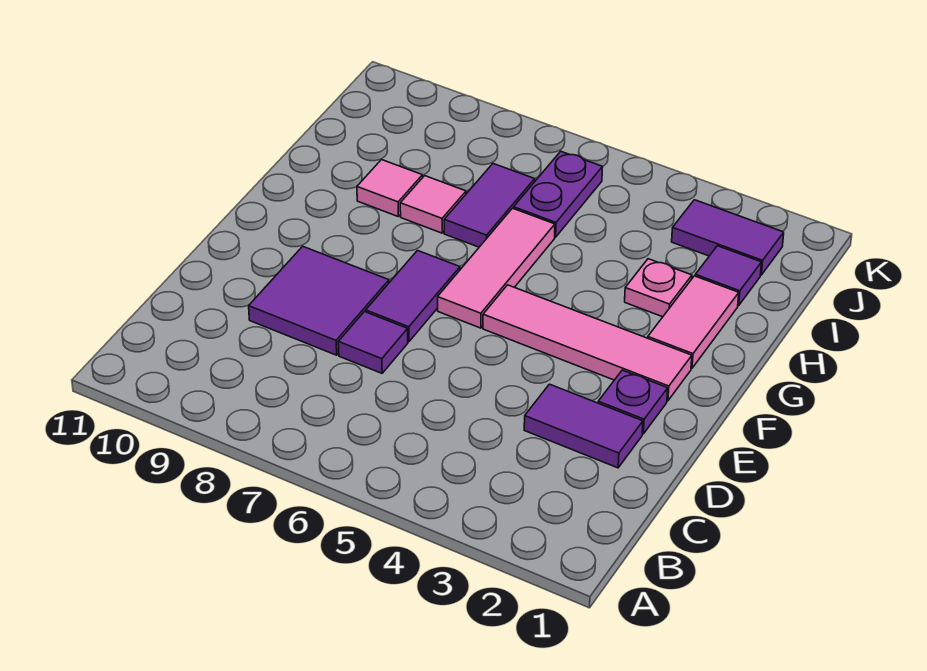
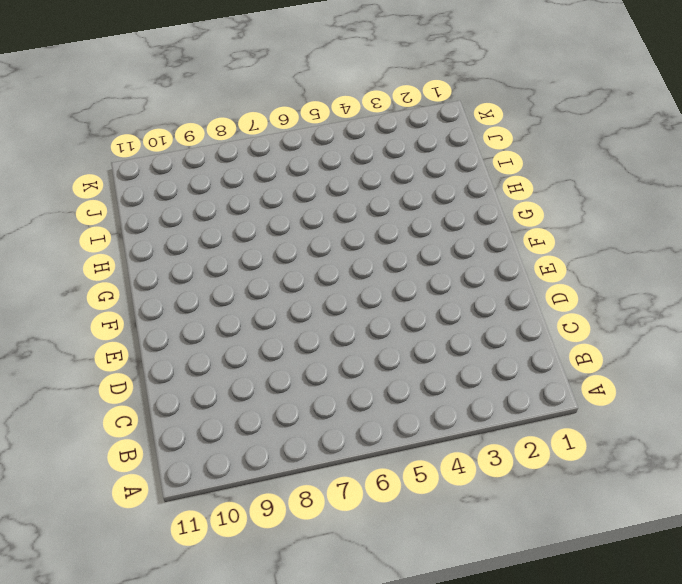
none -> purple tile D2:D3 level 1
none -> purple tile D7 level 1
none -> purple tile D8:E9 level 1

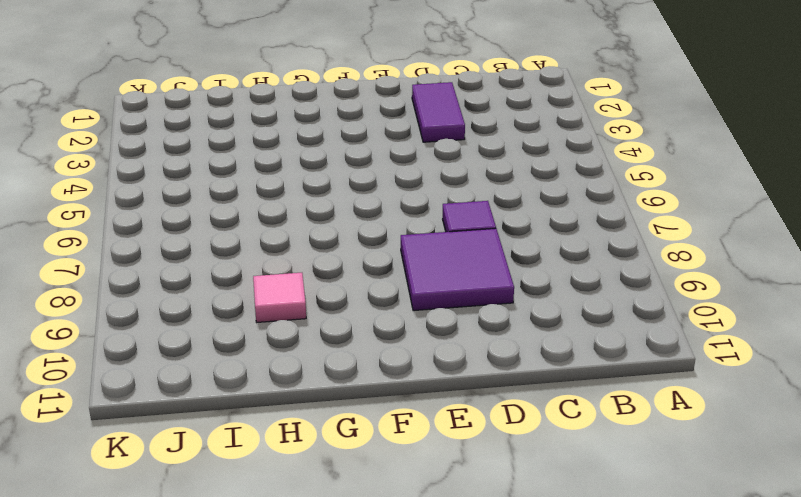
none -> purple plate E2 level 1
none -> purple tile E7:F7 level 1
none -> pink tile F2:F5 level 1

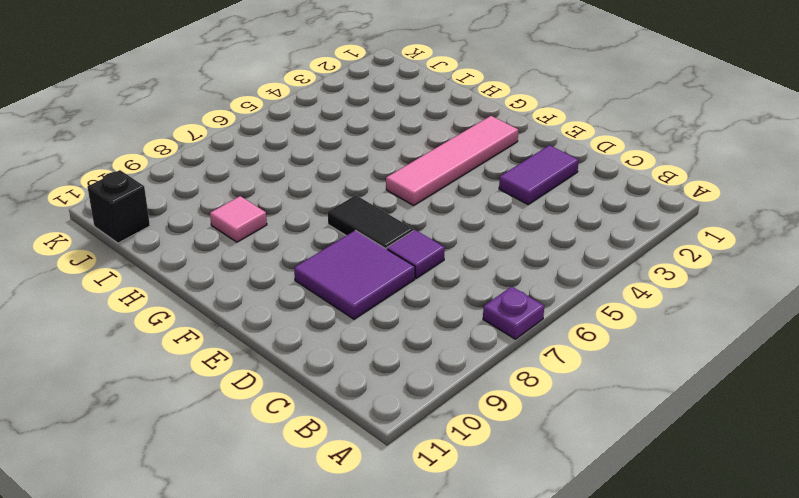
purple plate A7 level 1 -> purple plate E2 level 1
black tile E7:F7 level 1 -> purple tile E7:F7 level 1
black brick J11 level 1 -> none
none -> pink tile F6:H6 level 1
none -> pink tile G2:H2 level 1
none -> pink plate H3 level 1

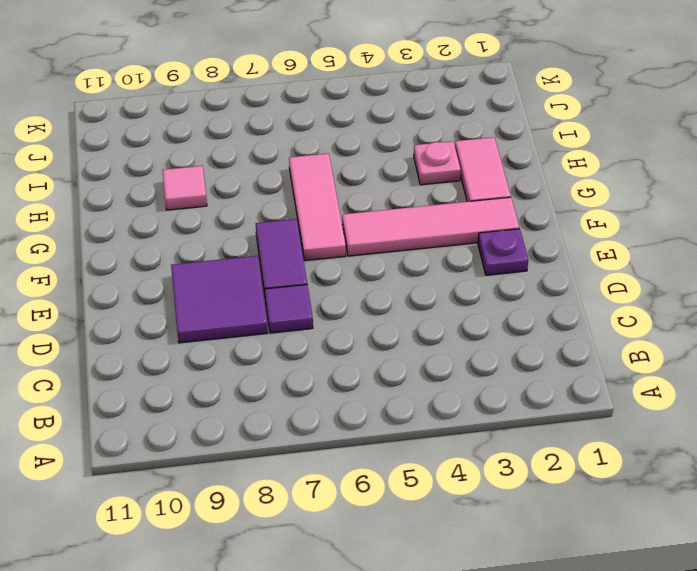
none -> purple tile D2:D3 level 1
none -> purple tile H7:I7 level 1
none -> pink tile H8 level 1

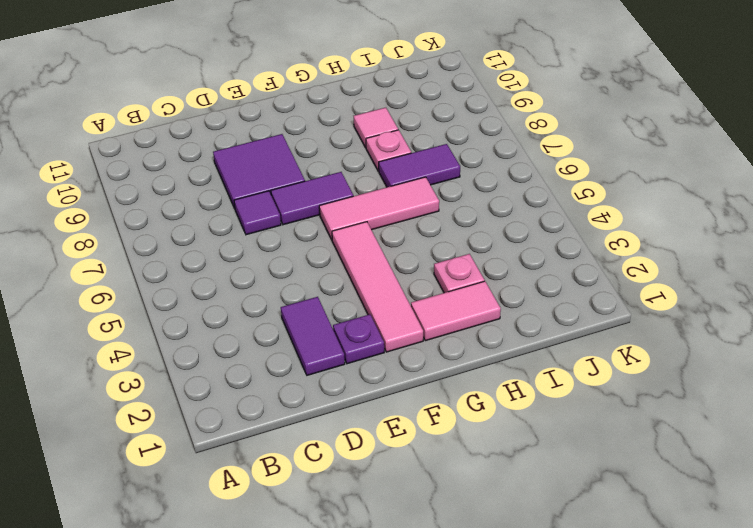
pink plate H8 level 1 -> pink tile H8 level 1
none -> purple tile I2 level 1
none -> purple plate I6:J6 level 1
none -> purple tile J2:J3 level 1

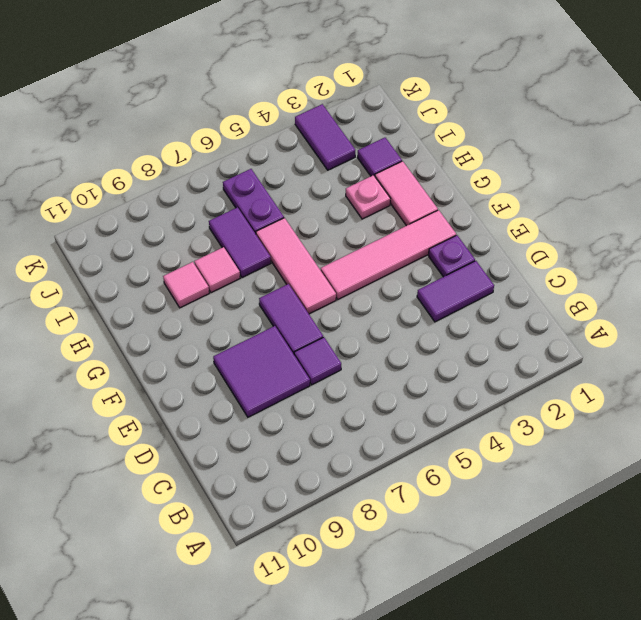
purple tile J3:K3 level 1 -> purple tile J2:J3 level 1

